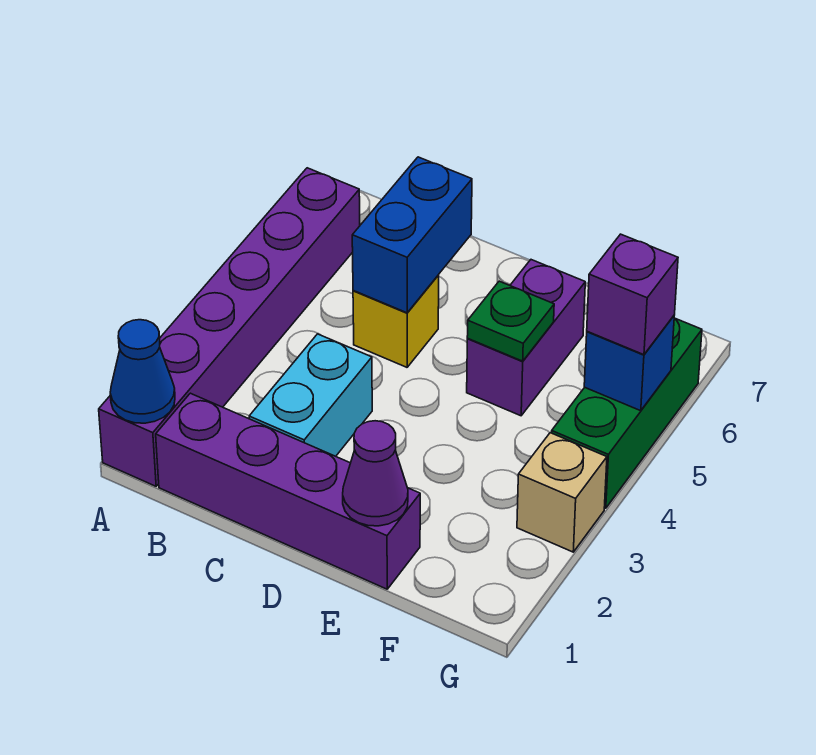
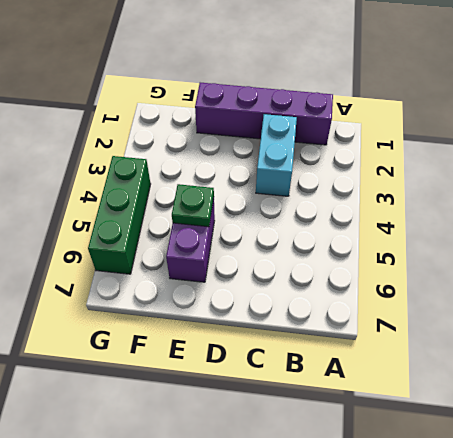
none -> purple brick A1:A6 level 1
none -> yellow brick C5 level 1
none -> tan brick G3 level 1

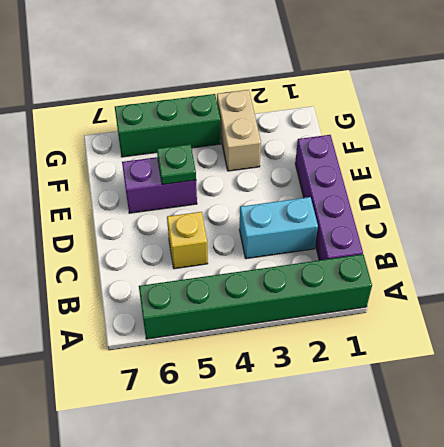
green brick A1:A6 level 1 -> purple brick A1:A6 level 1
tan brick F3:G3 level 1 -> tan brick G3 level 1
none -> blue cone A1 level 2
none -> blue brick C5:C6 level 2
none -> purple cone E1 level 2

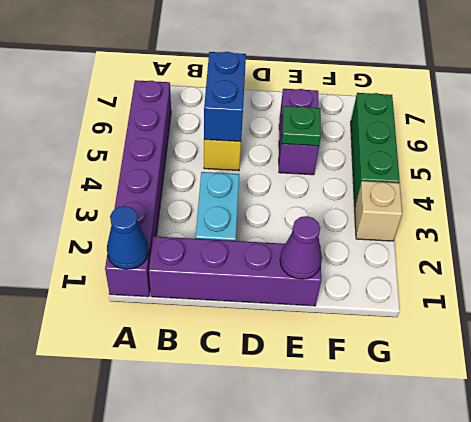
none -> blue brick G5 level 2
none -> purple brick G5 level 3

